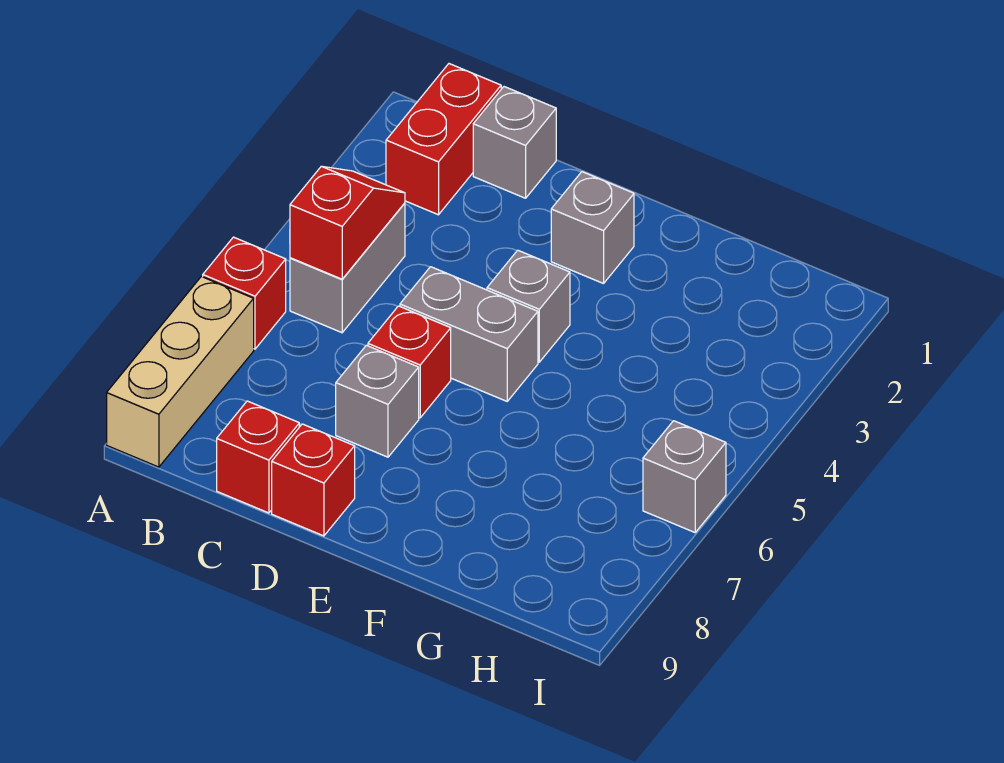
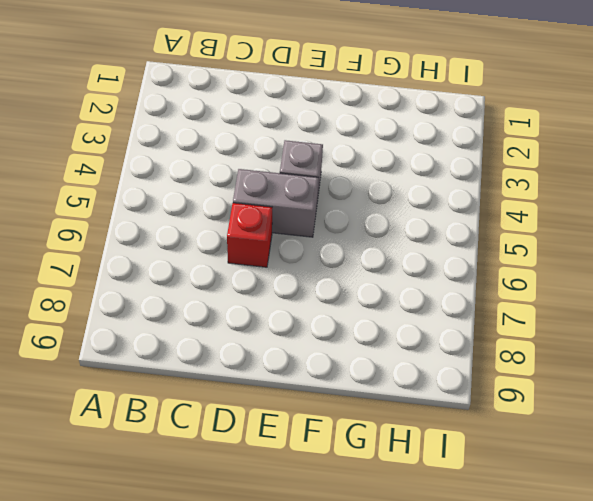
none -> red brick A6 level 1
none -> tan brick A7:A9 level 1
none -> red brick B1:B2 level 1

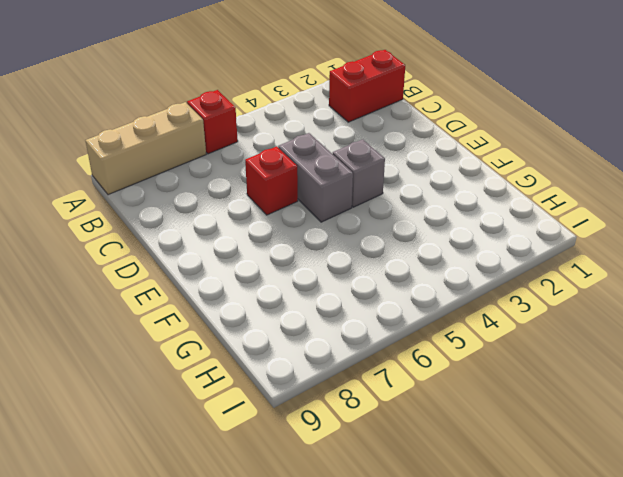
none -> grey brick B4:B5 level 1
none -> grey brick C1 level 1
none -> red brick C9 level 1

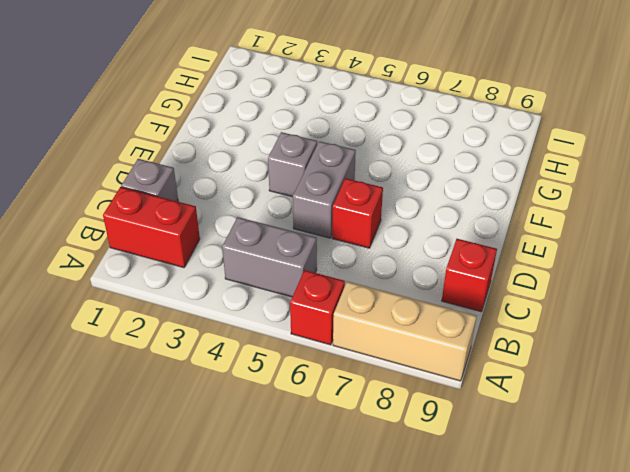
none -> grey brick D7 level 1
none -> red brick D9 level 1
none -> grey brick E2 level 1

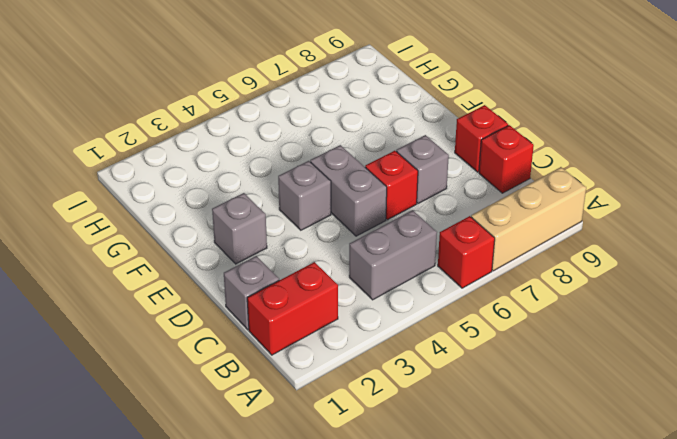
none -> grey brick I6 level 1
none -> red slope B4:B5 level 2 top 5

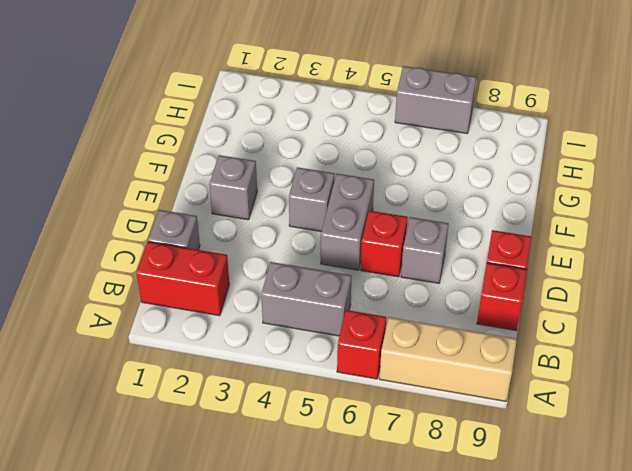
grey brick I6:I7 level 1 -> grey brick I6 level 1
none -> red slope B4:B5 level 2 top 5

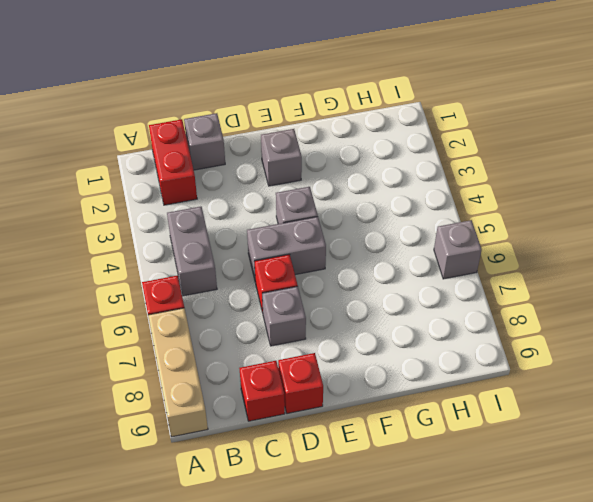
none -> red slope B4:B5 level 2 top 5

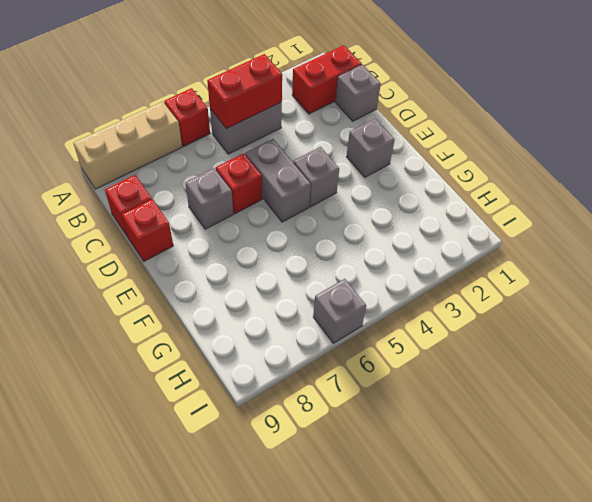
red brick B4:B5 level 2 -> red slope B4:B5 level 2 top 5

